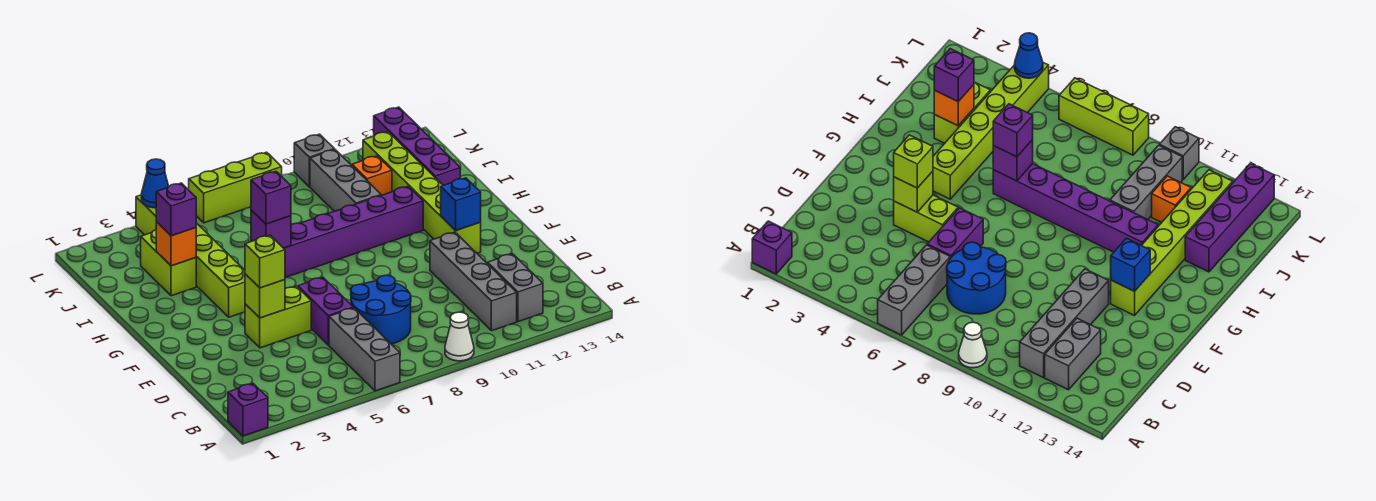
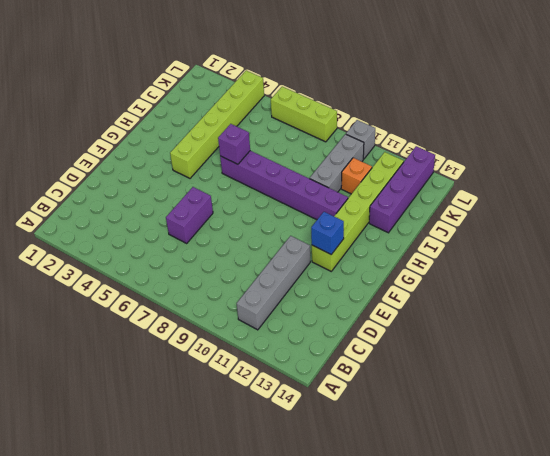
none -> purple brick A1 level 1
none -> grey brick A6:C6 level 1
none -> white cone A9 level 1

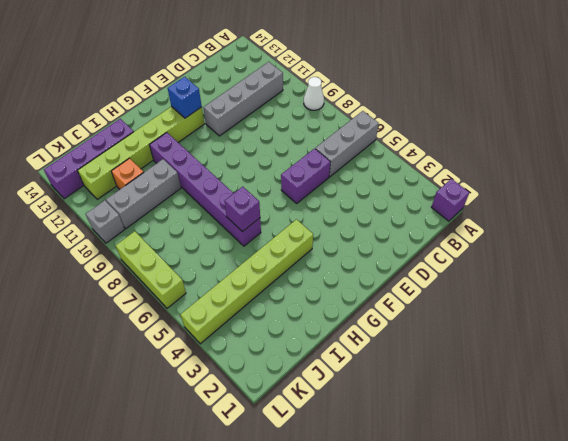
none -> grey brick B12:C12 level 1
none -> blue round brick C7:D8 level 1
none -> lime brick E4:E5 level 1

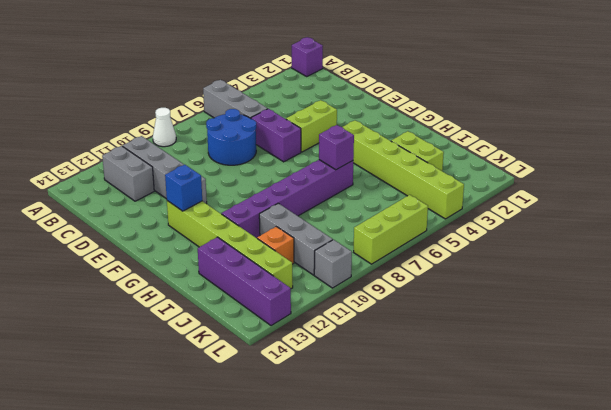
none -> lime brick E4 level 2
none -> orange brick I3 level 2
none -> blue cone L4 level 2

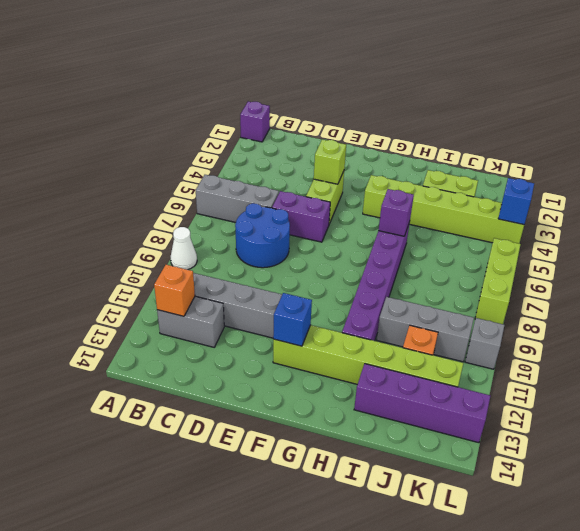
orange brick B12 level 2 -> orange brick I3 level 2
blue brick L4 level 2 -> blue cone L4 level 2
none -> lime brick E4 level 3
none -> purple brick H6 level 3
none -> purple brick I3 level 3

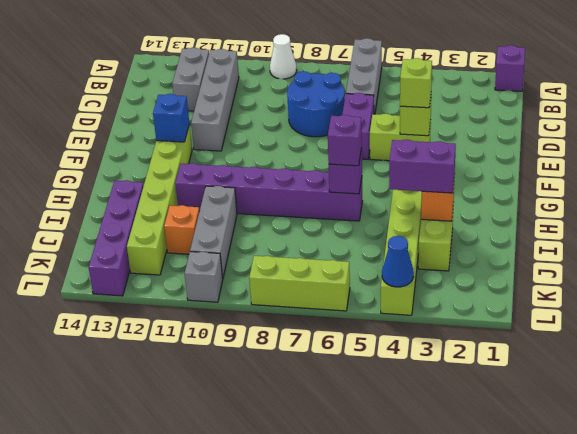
purple brick I3:I4 level 3 -> purple brick I3 level 3

